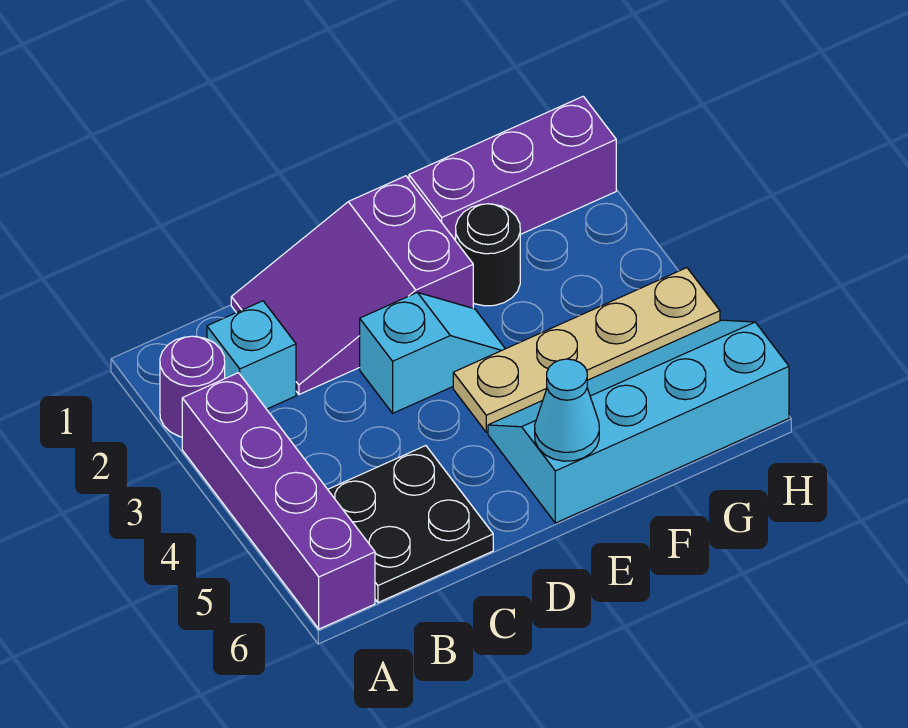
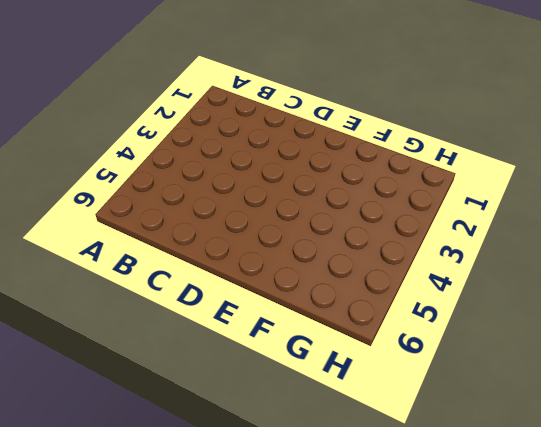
none -> purple round brick A2 level 1
none -> purple brick A3:A6 level 1

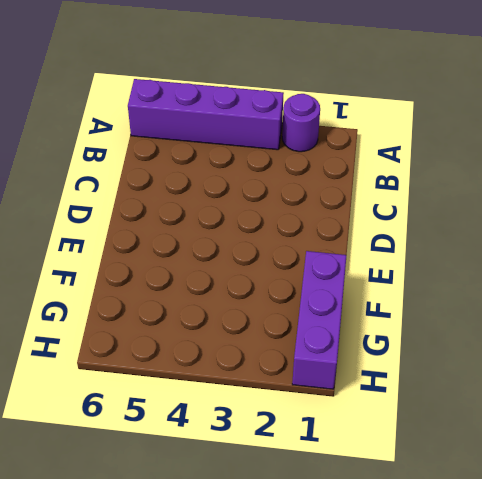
none -> cyan brick B2 level 1
none -> black plate B5:C6 level 1

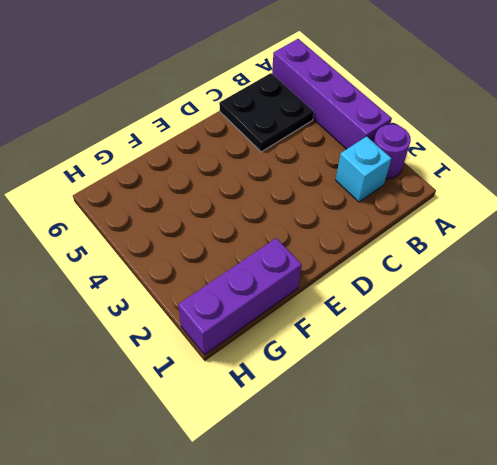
none -> purple slope C1:E2 level 1 top E
none -> cyan slope D3:E3 level 1 top D

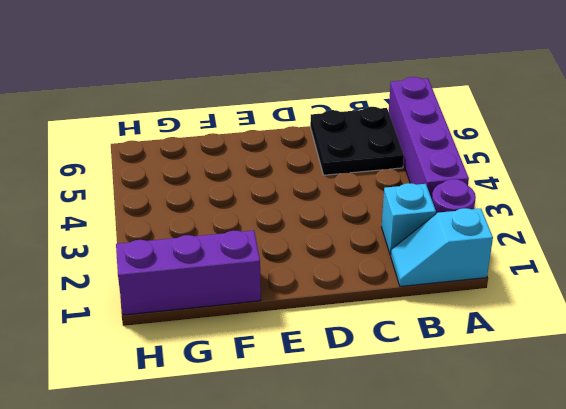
cyan slope A1:B1 level 1 top A -> cyan slope D3:E3 level 1 top D
none -> purple slope C1:E2 level 1 top E
none -> tan plate E4:H4 level 1

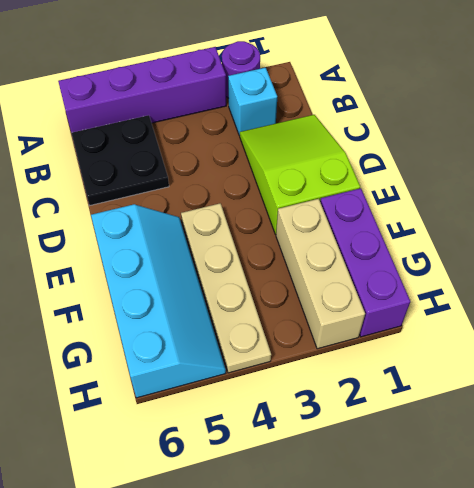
lime slope C1:E2 level 1 top E -> purple slope C1:E2 level 1 top E
tan brick F2:H2 level 1 -> black round brick F2 level 1
none -> cyan slope D3:E3 level 1 top D
none -> cyan cone E6 level 2

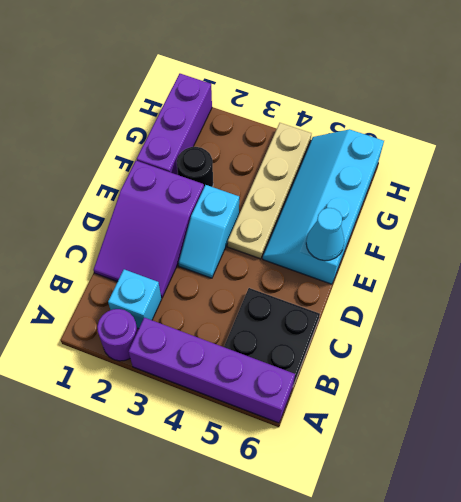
cyan slope D3:E3 level 1 top E -> cyan slope D3:E3 level 1 top D

